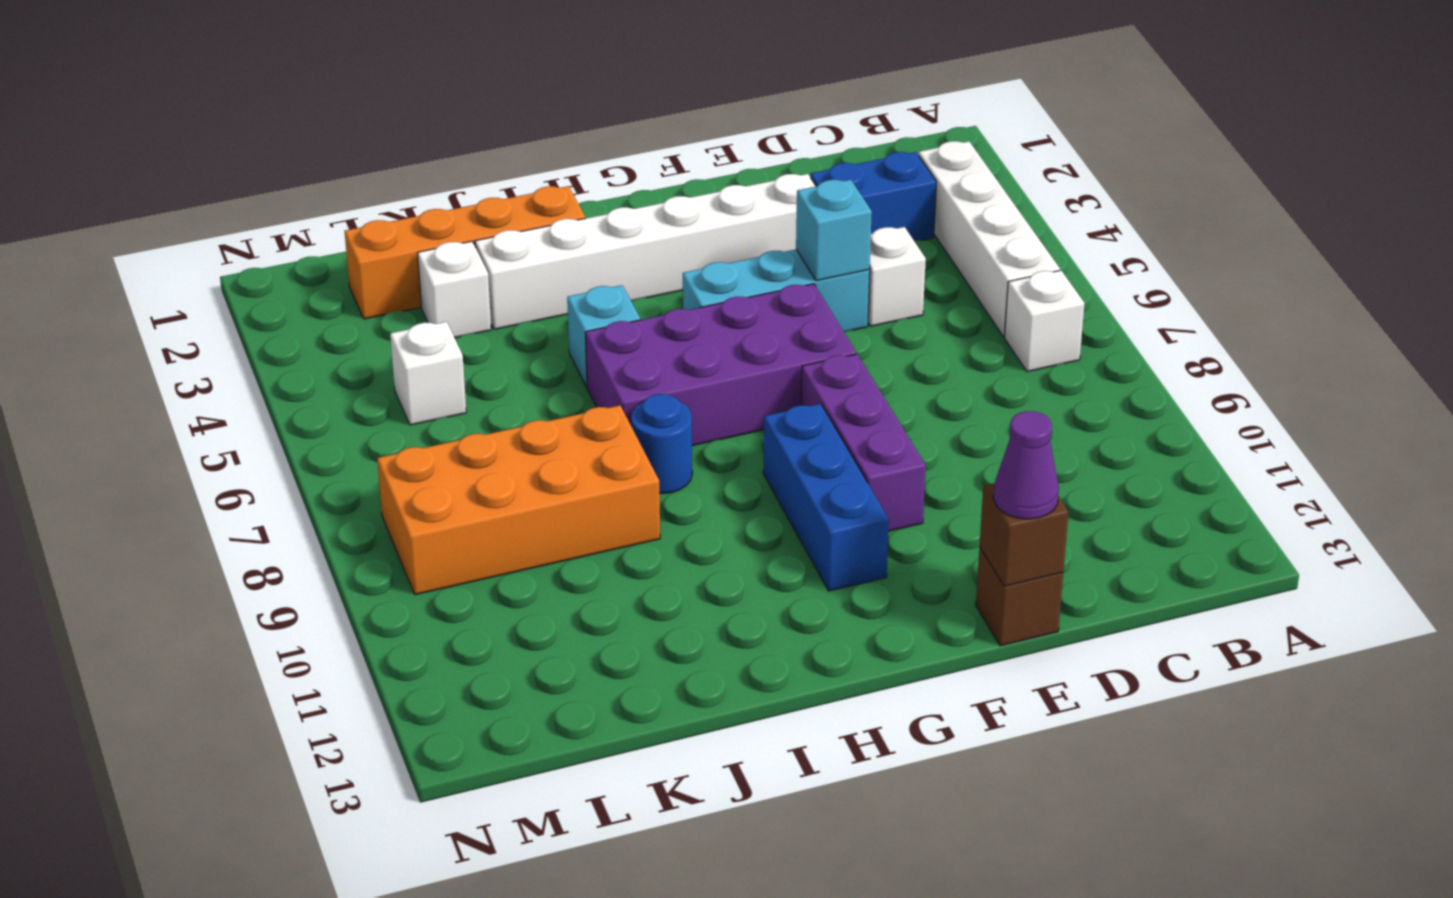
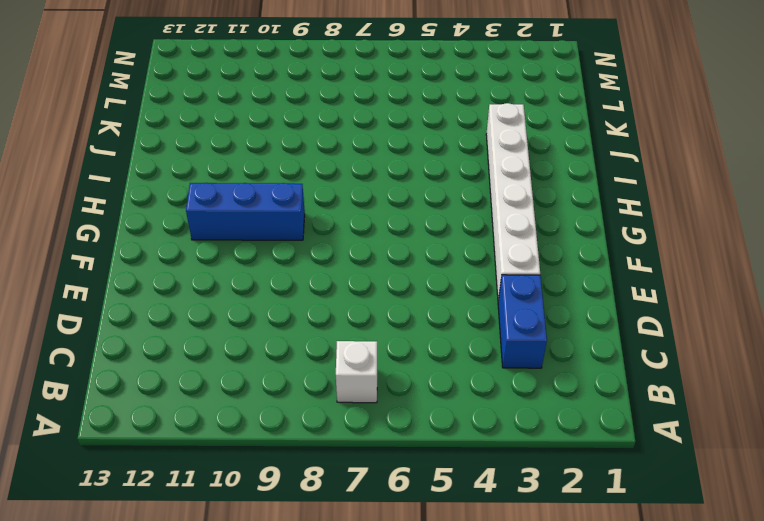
none -> white brick B3:B6 level 1
none -> white brick D5 level 1
none -> cyan brick E5:G5 level 1

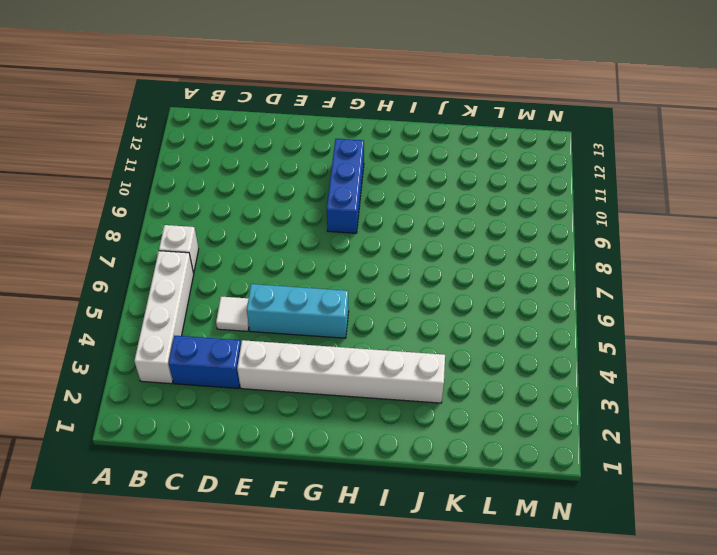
white tile D5 level 1 -> white brick D5 level 1
none -> brown brick E13 level 1
none -> purple brick F6:I7 level 1
none -> purple brick F8:F10 level 1

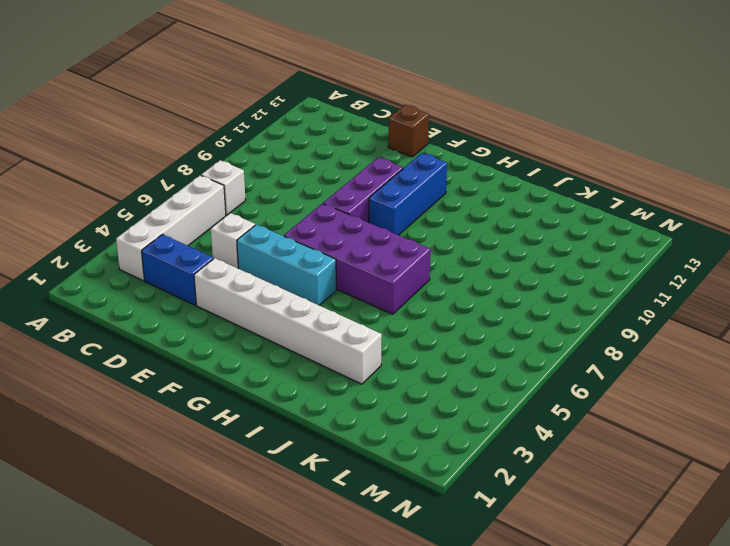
none -> orange brick I2:L2 level 1
none -> cyan brick I5 level 1
none -> blue round brick I8 level 1

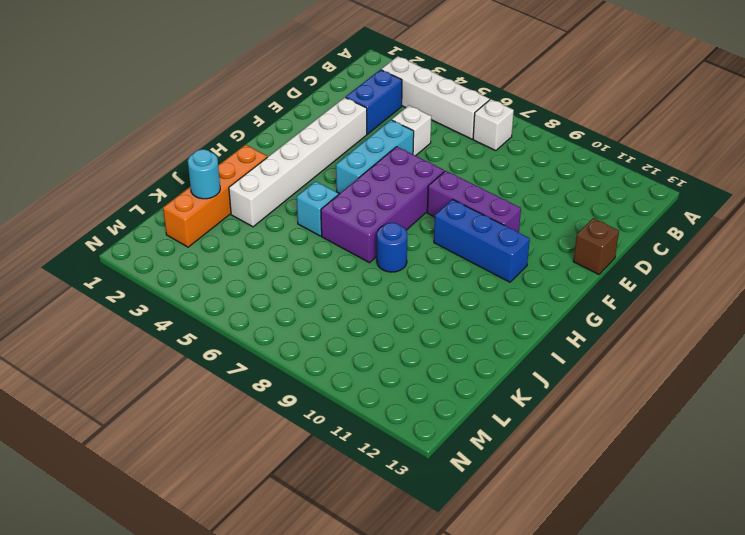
cyan round brick K2 level 2 -> none
none -> orange brick J8:M9 level 1
none -> white brick K3 level 1
none -> white brick L5 level 1

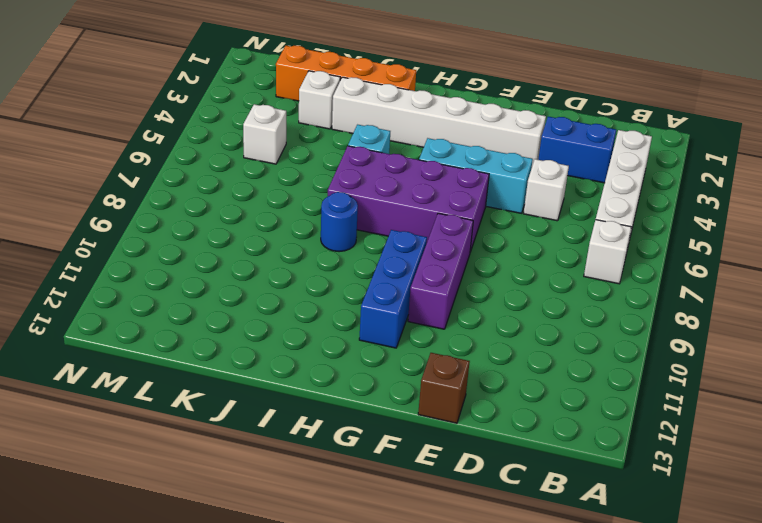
none -> orange brick J8:M9 level 1
none -> cyan brick E5 level 2
none -> brown brick E13 level 2

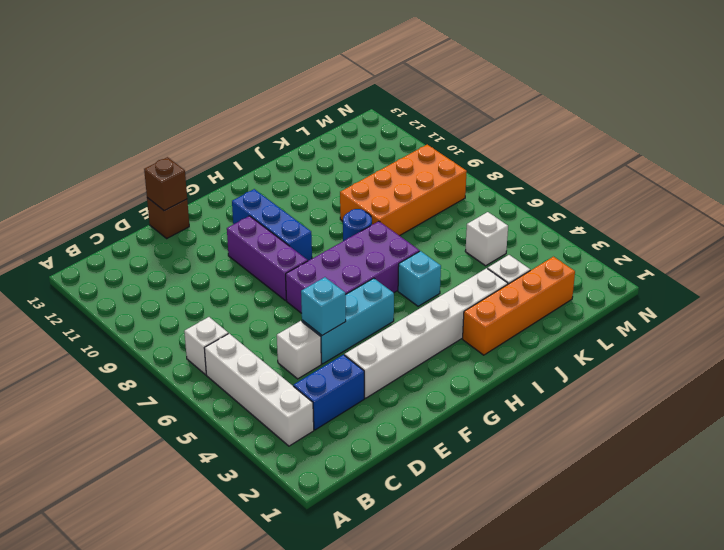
none -> purple cone E13 level 3

